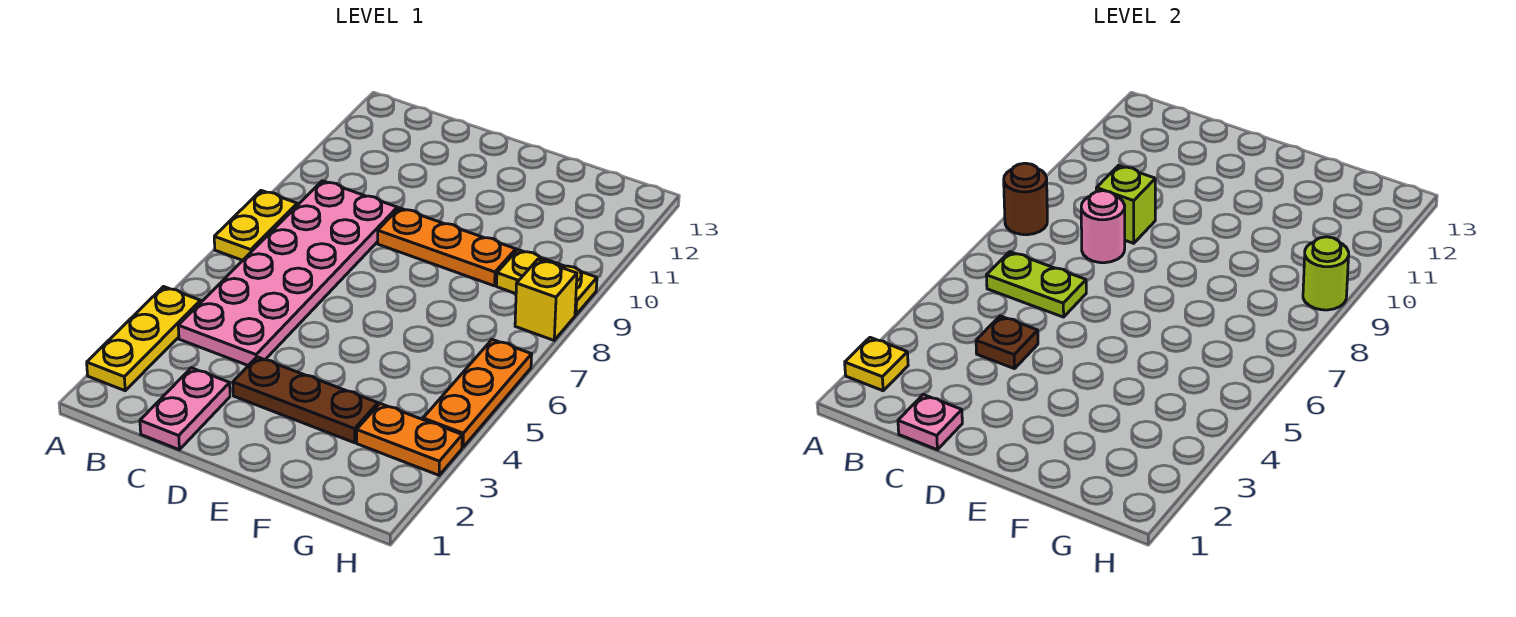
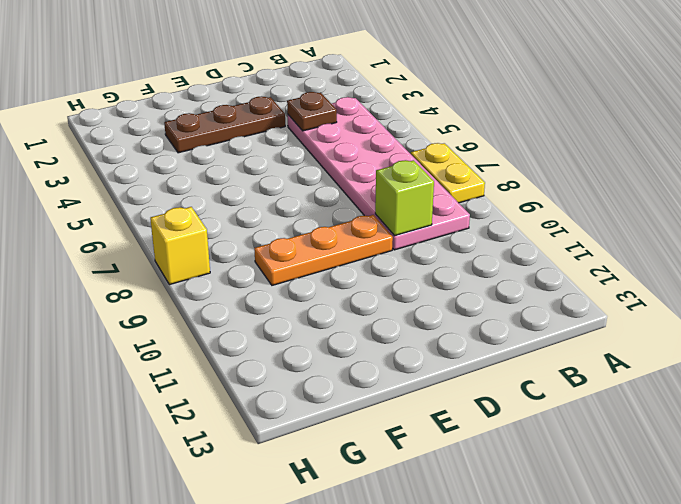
none -> yellow plate A2:A4 level 1
none -> pink plate C1:C2 level 1
none -> orange plate G3:H3 level 1

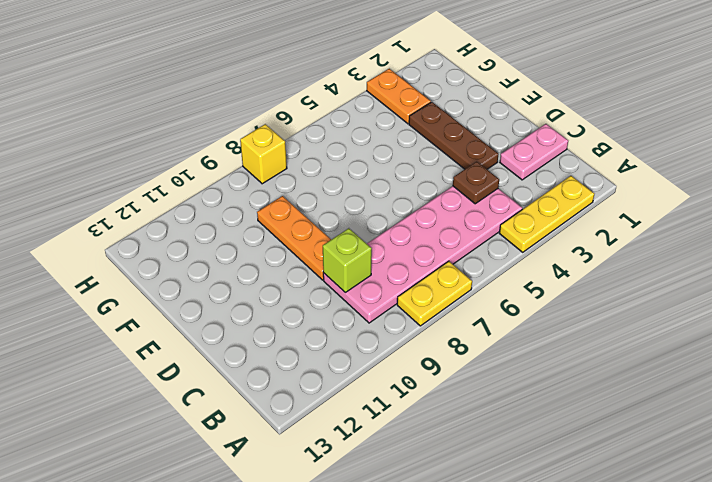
none -> yellow plate G9:H9 level 1
none -> orange plate H4:H6 level 1
none -> yellow plate A2 level 2

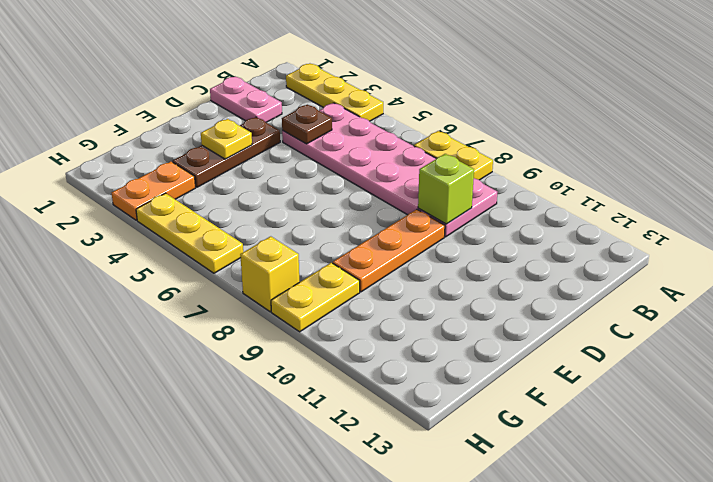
yellow plate E3 level 2 -> yellow plate A2 level 2
yellow plate H4:H6 level 1 -> orange plate H4:H6 level 1
none -> brown round brick A8 level 2
none -> lime plate B6:C6 level 2
none -> pink plate C1 level 2

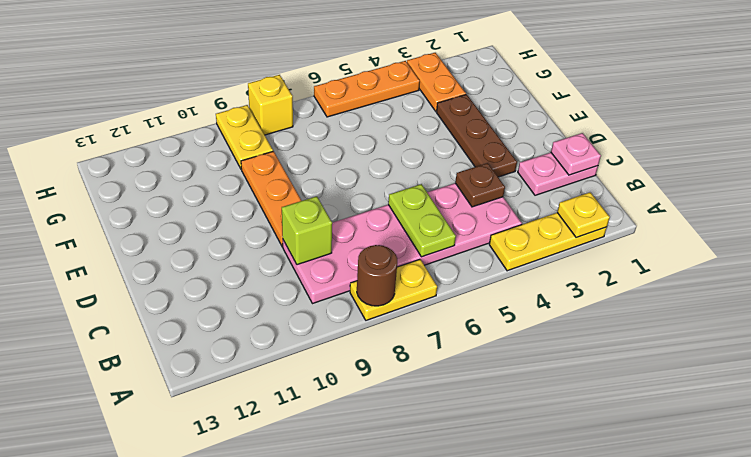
none -> pink round brick C8 level 2
none -> lime round brick H9 level 2

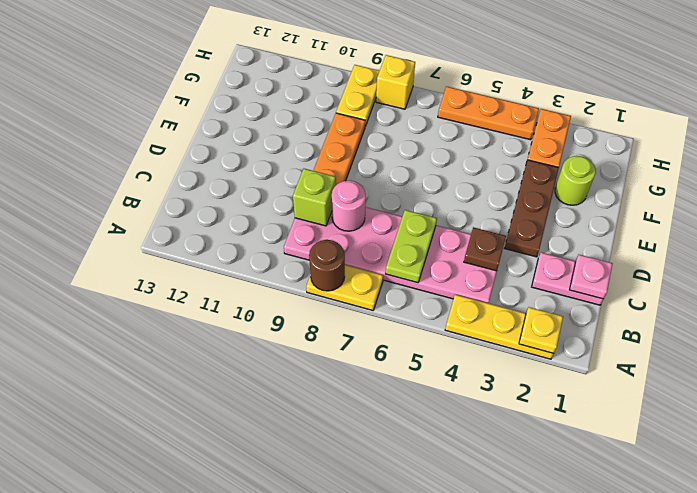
lime round brick F2 level 1 -> lime round brick H9 level 2

